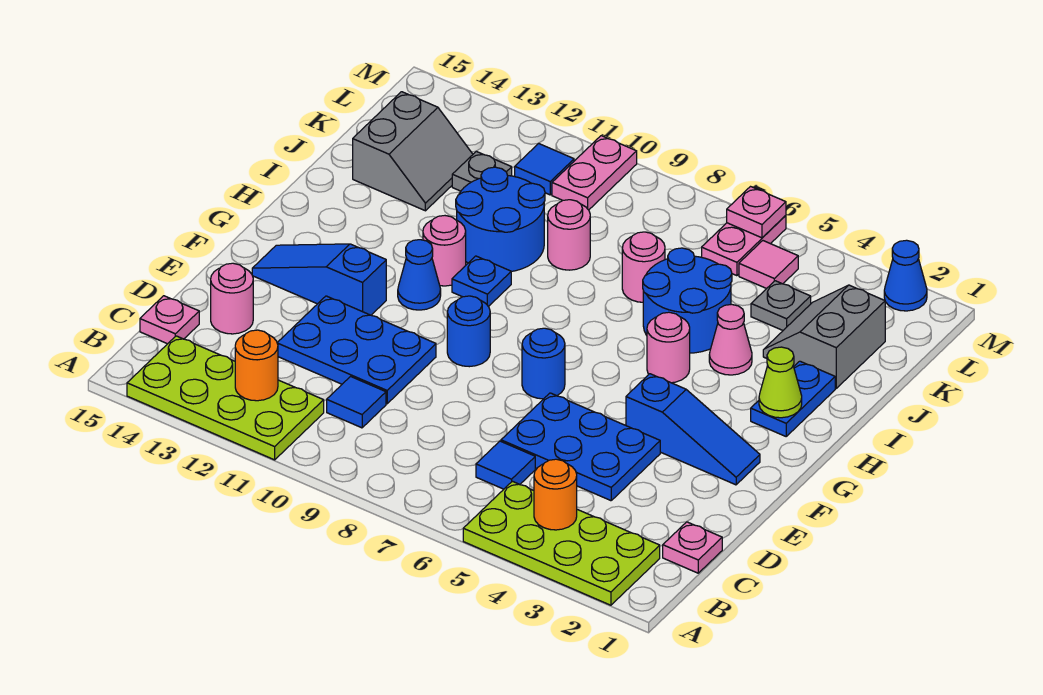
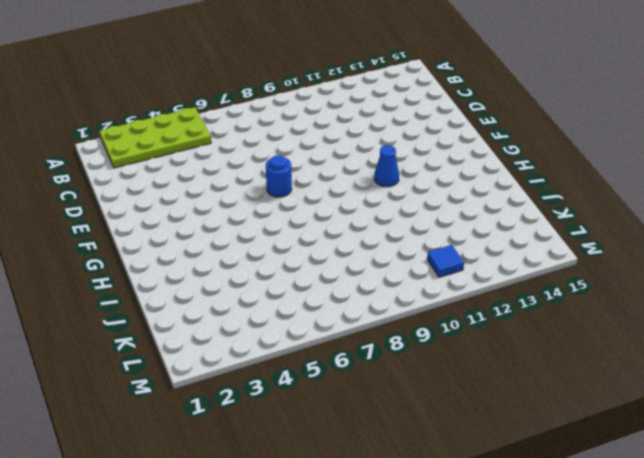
none -> lime plate A11:B14 level 1
none -> pink plate C1 level 1
none -> blue tile C6 level 1
none -> blue tile C10 level 1

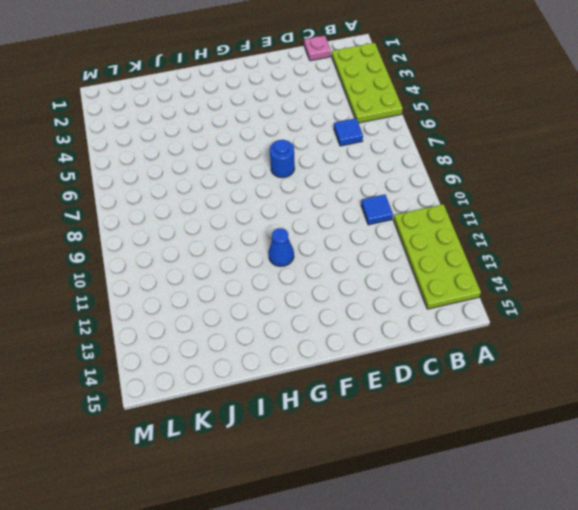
none -> pink plate C15 level 1
none -> blue plate D4:E6 level 1
none -> blue plate D10:E12 level 1
none -> pink round brick D14 level 1

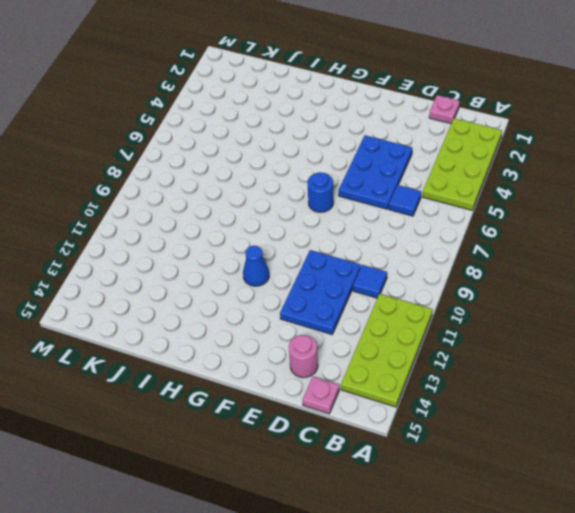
none -> blue slope F2:F4 level 1 top 4
none -> blue round brick F9 level 1
none -> blue slope F12:F14 level 1 top 12
none -> blue plate H2:I2 level 1

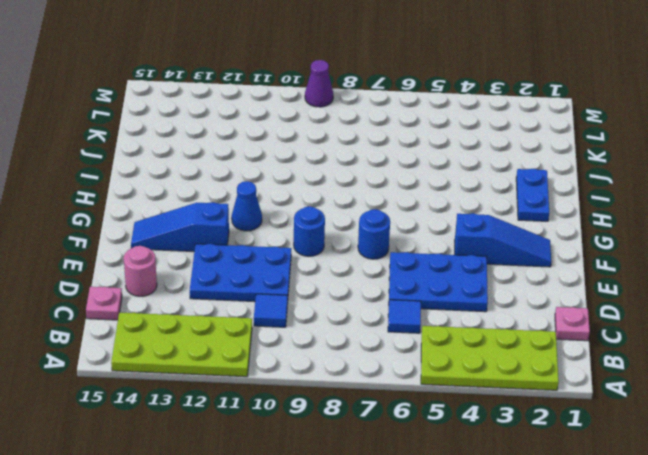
purple cone M9 level 1 -> none
none -> pink round brick H5 level 1
none -> blue plate H10 level 1
none -> pink round brick H11 level 1
none -> pink cone I4 level 1

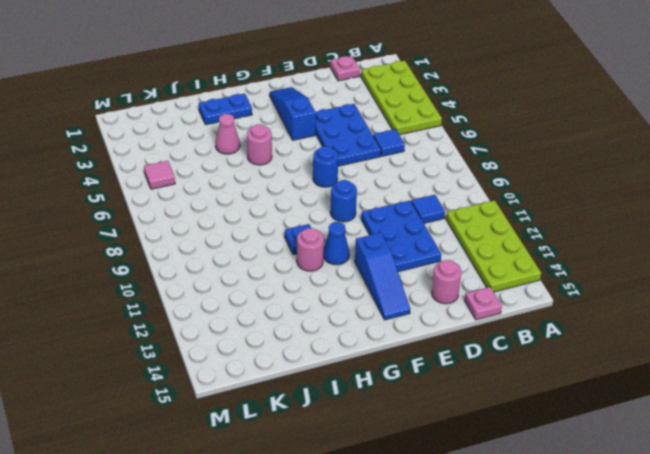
none -> blue round brick I5:J6 level 1
none -> blue round brick I10:J11 level 1
none -> grey slope J2:K3 level 1 top 2
none -> pink round brick J7 level 1

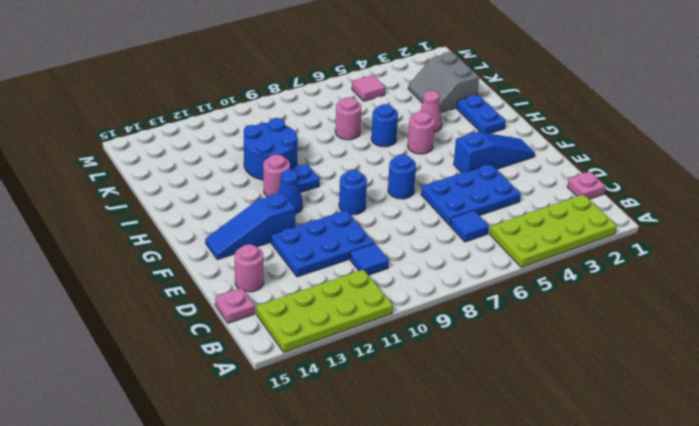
blue round brick I6 level 1 -> blue round brick I5:J6 level 1
none -> pink round brick J9 level 1
none -> grey slope J13:K14 level 1 top 14
none -> grey plate K4 level 1
none -> grey plate K12 level 1

